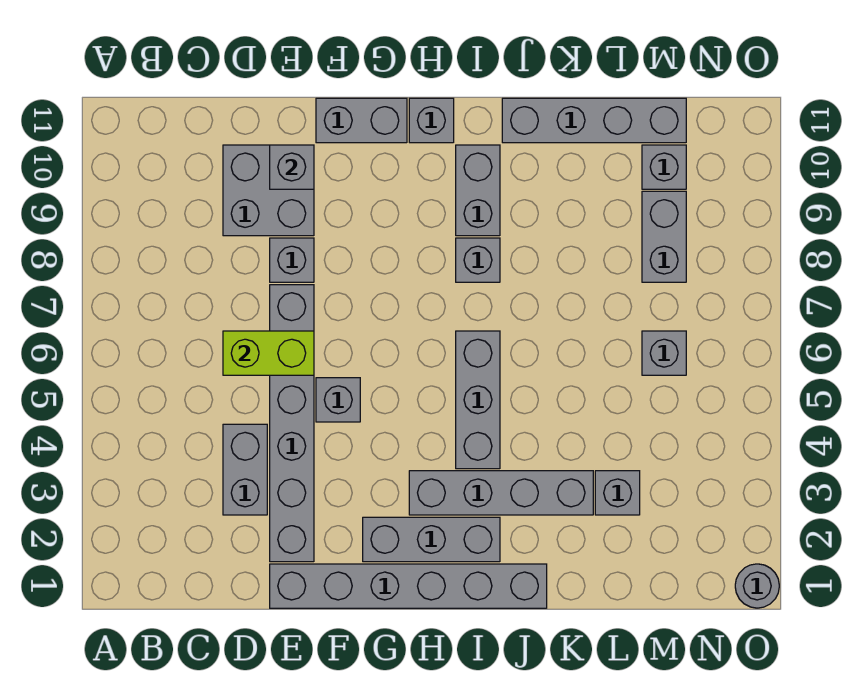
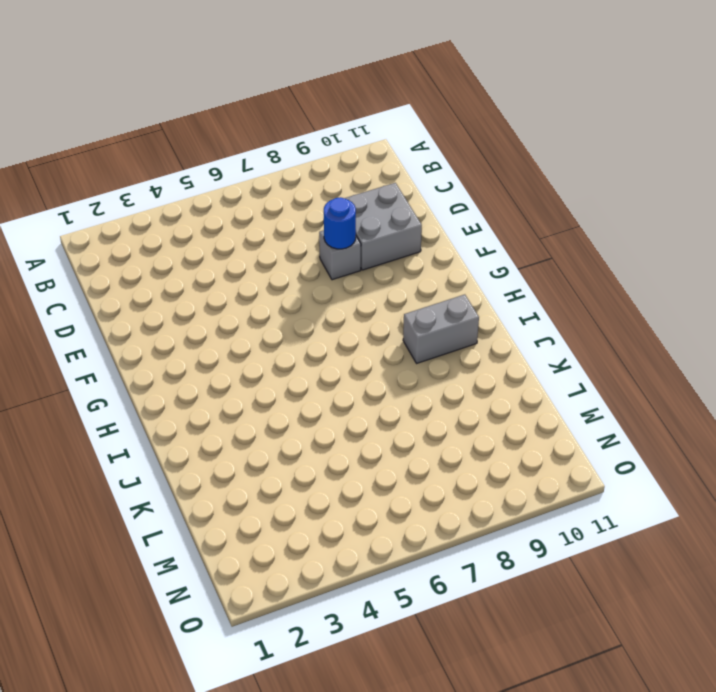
blue round brick E8 level 2 -> none
none -> grey brick D3:D4 level 1
none -> grey brick E1:J1 level 1
none -> grey brick E2:E7 level 1

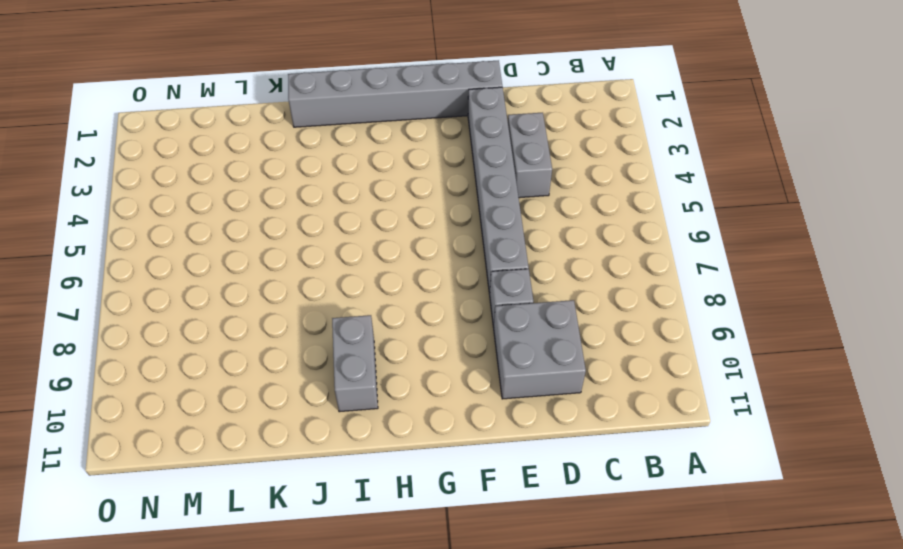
none -> grey brick F5 level 1
none -> grey brick F11:G11 level 1
none -> grey brick G2:I2 level 1

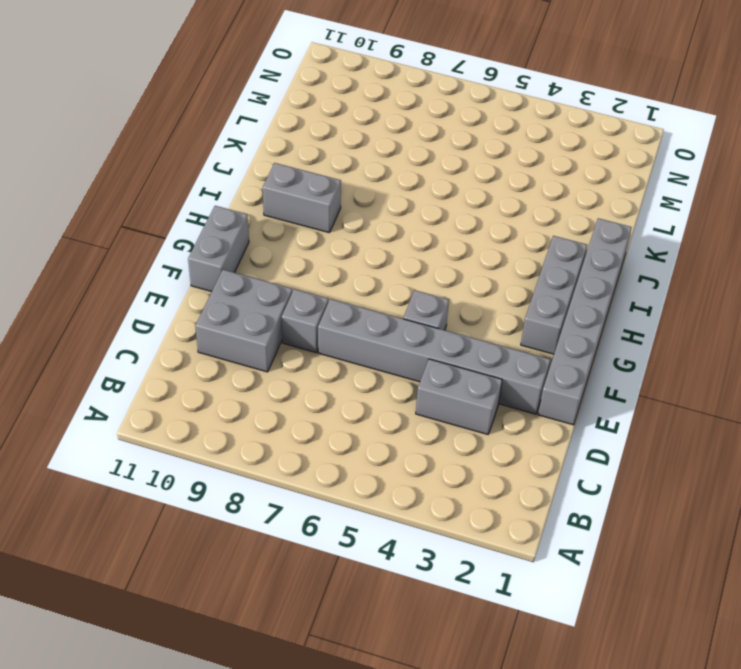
none -> grey brick H3:K3 level 1
none -> grey brick H11 level 1
none -> grey brick I4:I6 level 1

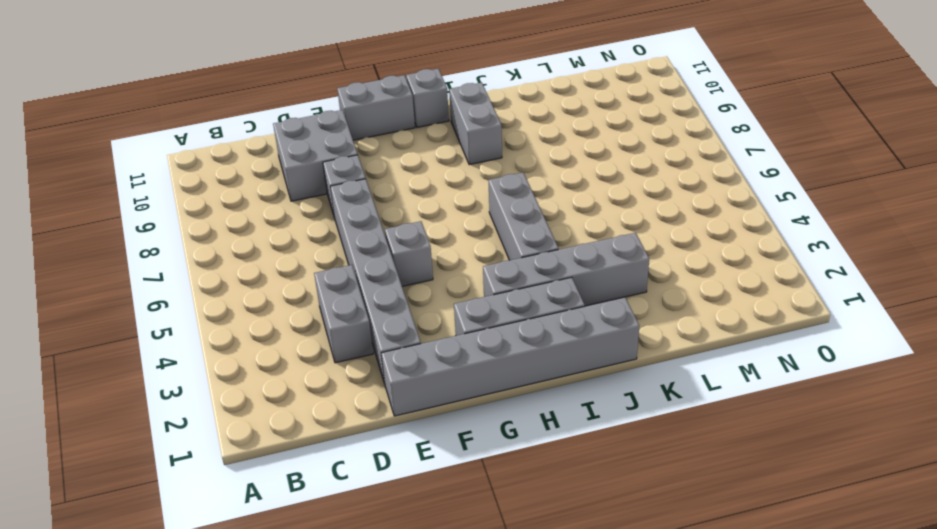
none -> grey brick I8 level 1
none -> grey brick J11:M11 level 1
none -> grey brick L3 level 1

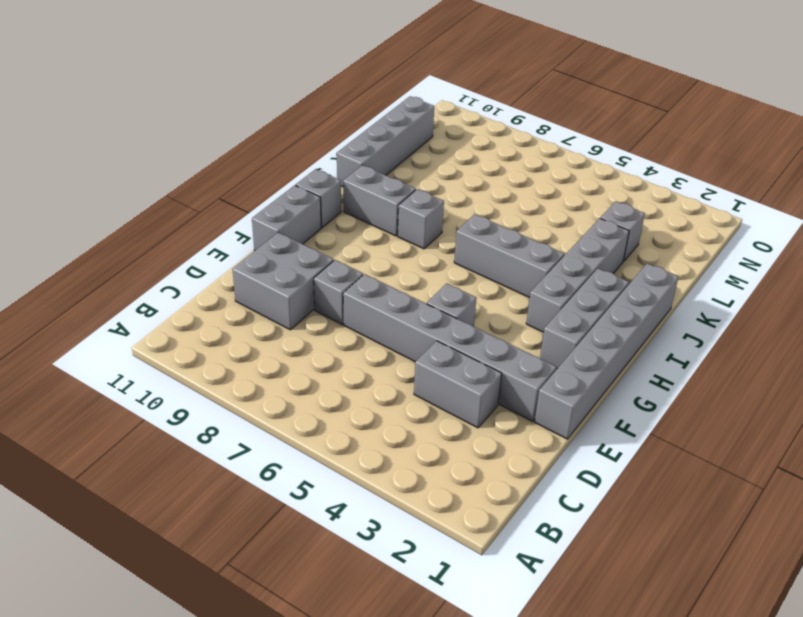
none -> grey brick M6 level 1
none -> grey brick M8:M9 level 1
none -> grey brick M10 level 1

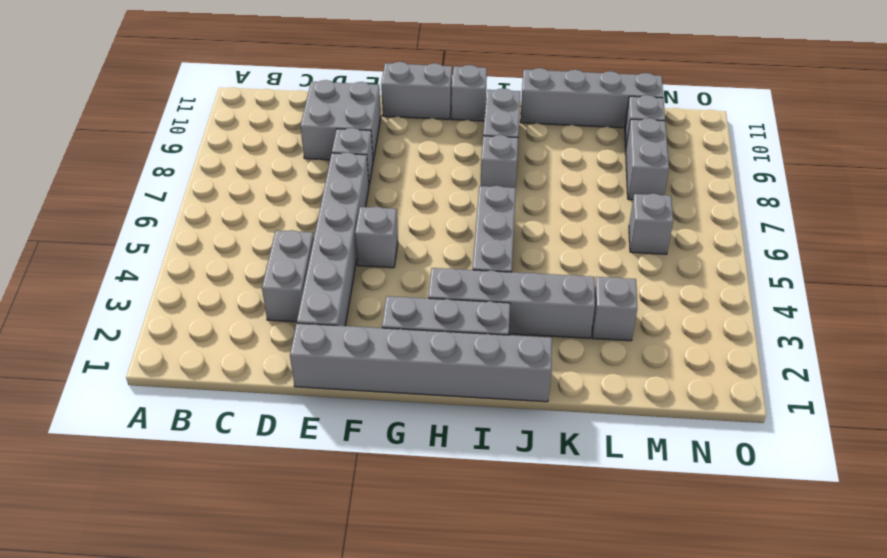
none -> grey round brick O1 level 1
none -> lime brick D6:E6 level 2
none -> grey brick E10 level 2

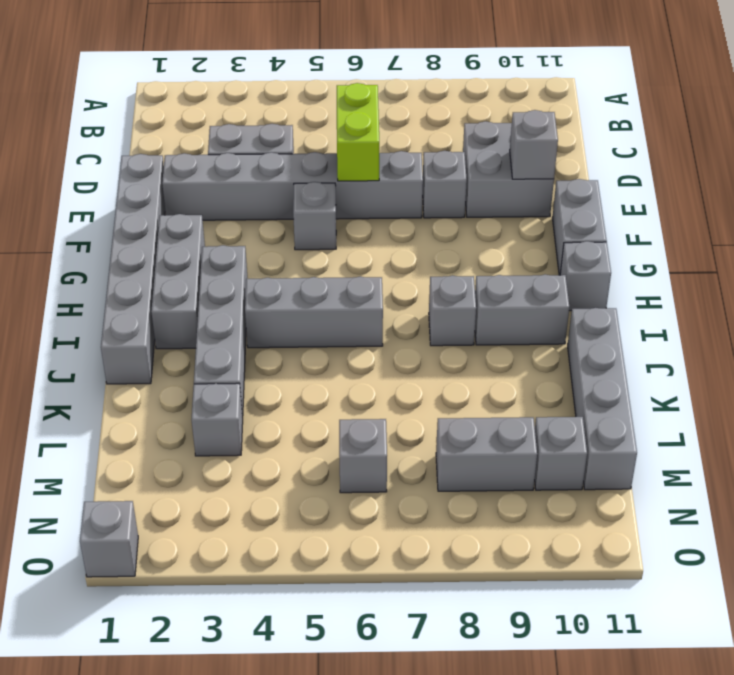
grey brick O1 level 1 -> grey round brick O1 level 1

